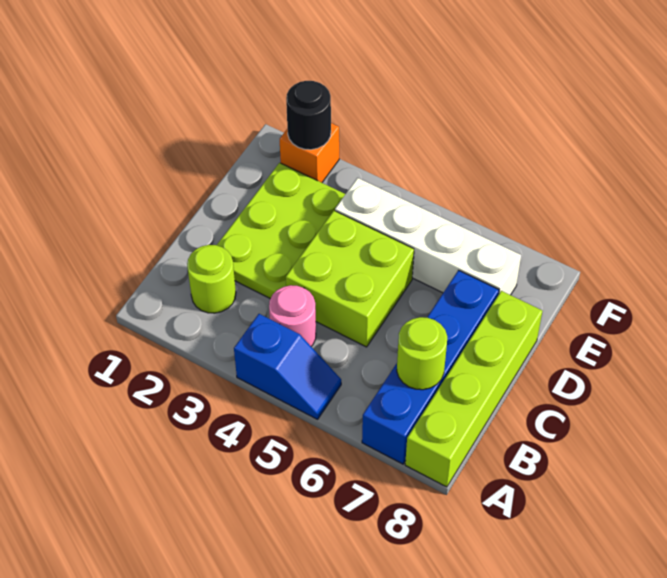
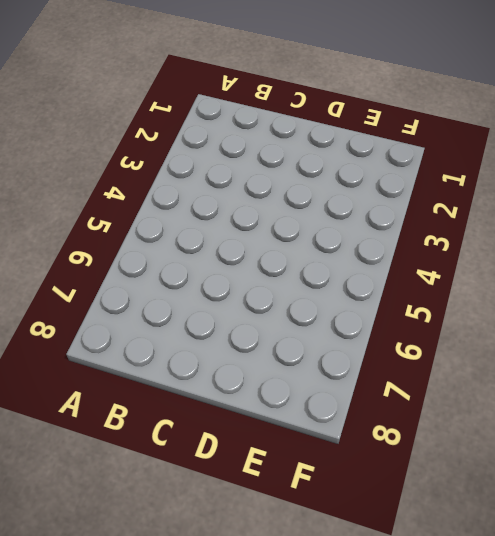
none -> blue slope A4:A5 level 1 top 4
none -> blue brick A7:D7 level 1

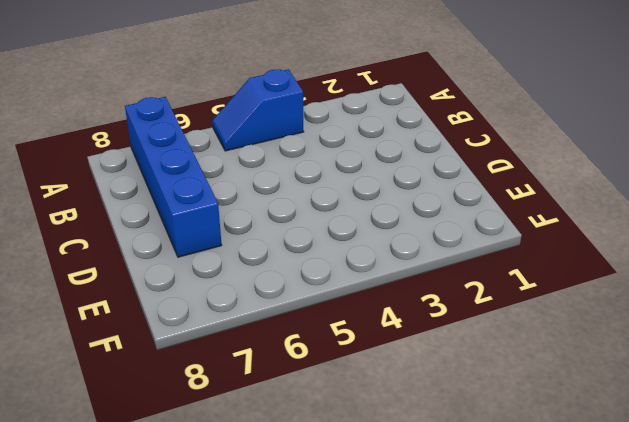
none -> lime brick A8:D8 level 1
none -> lime round brick B2 level 1

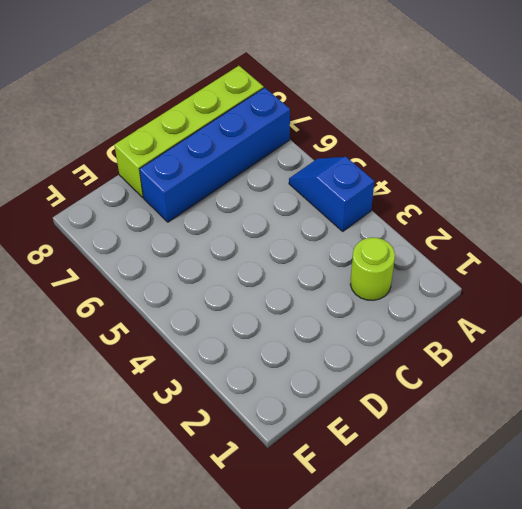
none -> pink round brick B4 level 1
none -> lime plate C2:E3 level 1

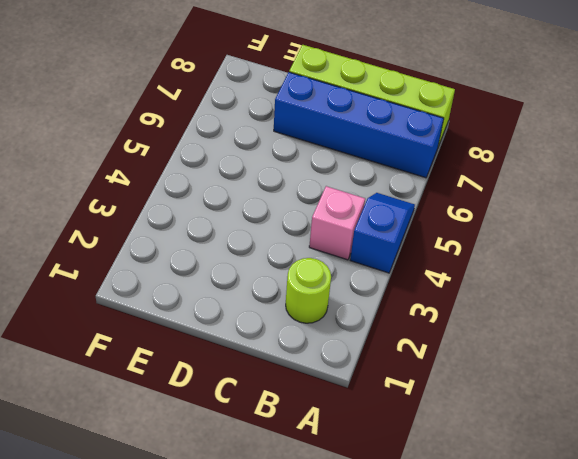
pink brick B4 level 1 -> pink round brick B4 level 1
none -> lime plate C2:E3 level 1
none -> lime brick C4:D5 level 1

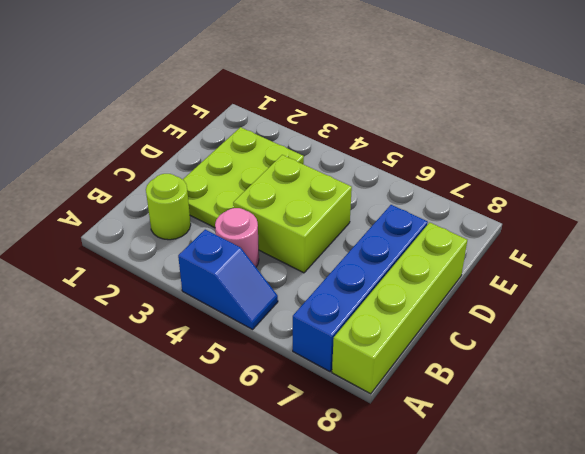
none -> white brick E4:E7 level 1
none -> orange brick F2 level 1

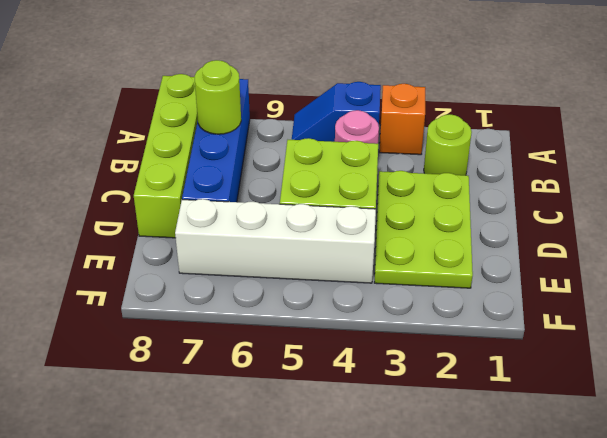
orange brick A3 level 1 -> orange brick F2 level 1
none -> black round brick F2 level 2

